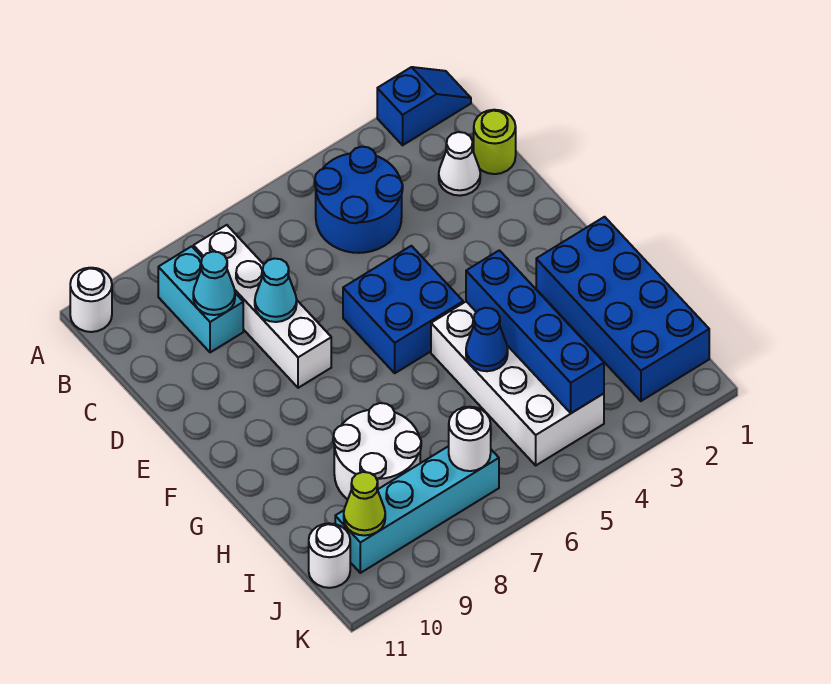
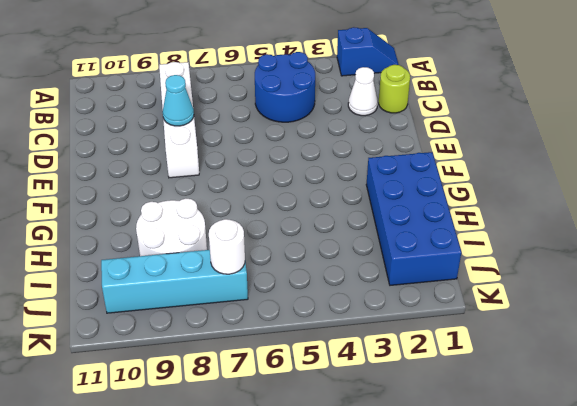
none -> white round brick A11 level 1
none -> cyan brick B9:C9 level 1
none -> blue brick E5:F6 level 1

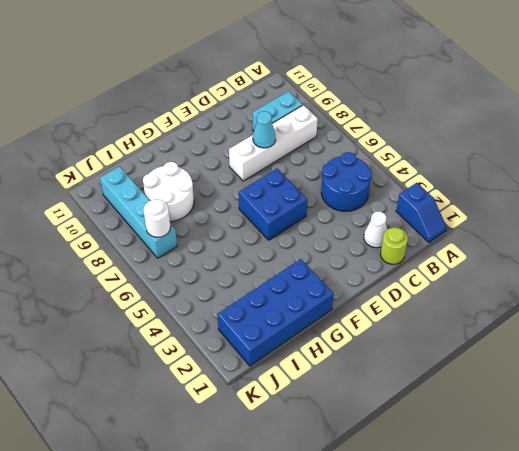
none -> white round brick A11 level 1
none -> white brick G4:J5 level 1
none -> white round brick J11 level 1

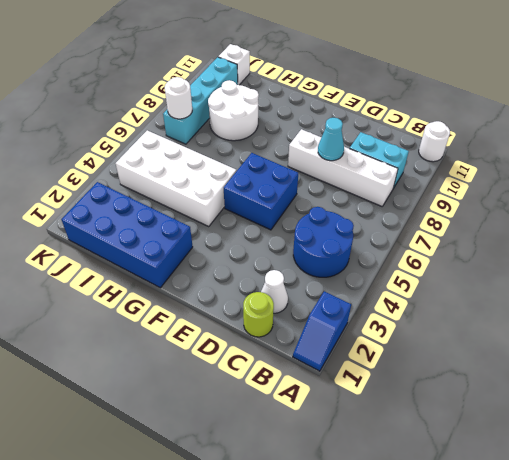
white brick J11 level 1 -> white round brick J11 level 1
none -> cyan cone C9 level 2
none -> blue brick G4:J4 level 2
none -> blue cone H5 level 2

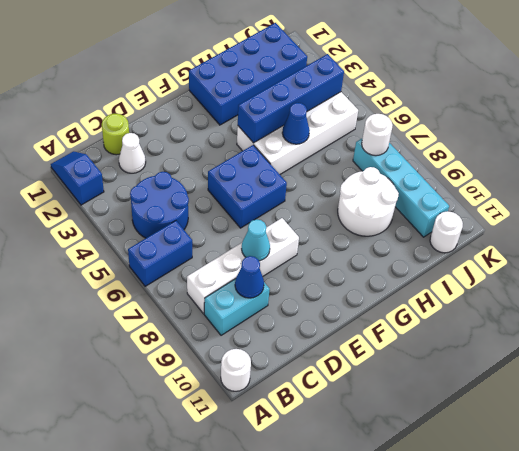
blue brick A6:B6 level 1 -> none
blue cone C9 level 2 -> cyan cone C9 level 2
none -> lime cone J10 level 2

